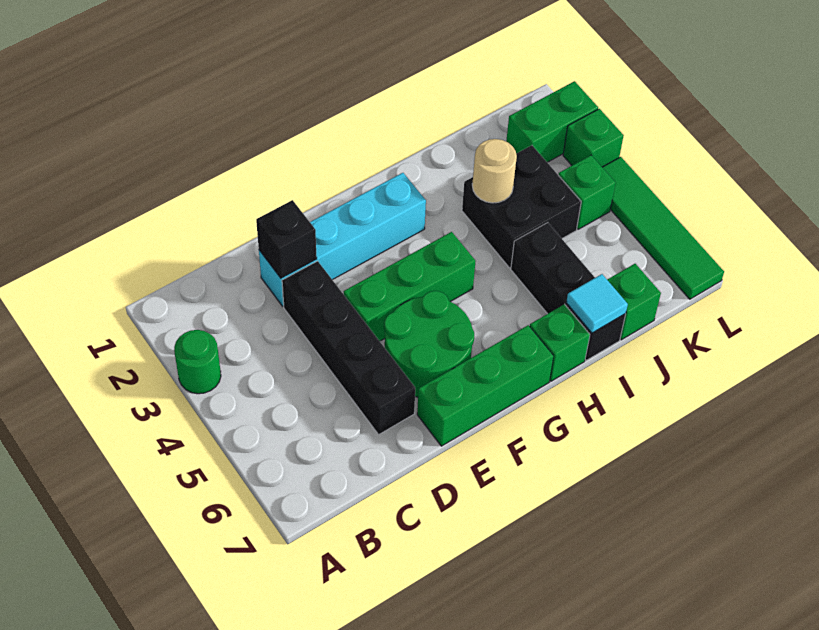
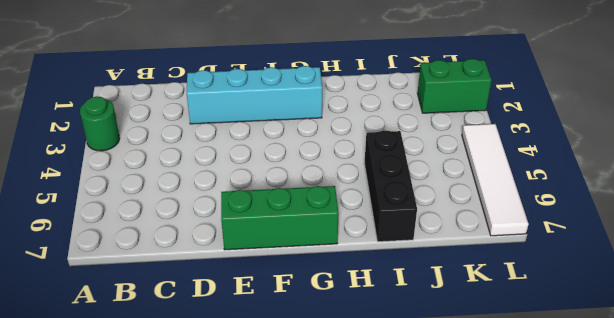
white tile L4:L7 level 1 -> green tile L4:L7 level 1
none -> black brick D3:D6 level 1
none -> green brick E4:G4 level 1
none -> green round brick E5:F6 level 1

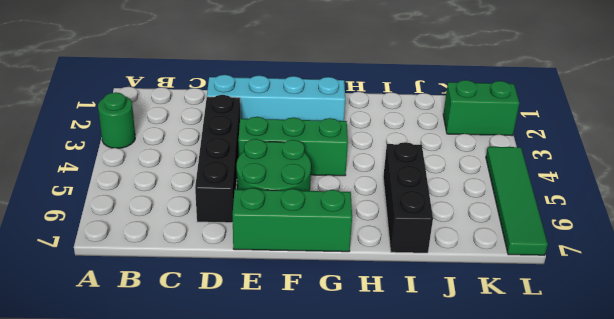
none -> green brick H7 level 1
none -> black brick I3:J4 level 1
none -> green brick J7 level 1

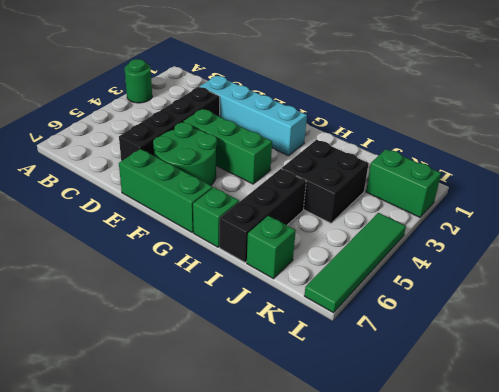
none -> green brick K4 level 1
none -> green brick L3 level 1
none -> black brick D2 level 2

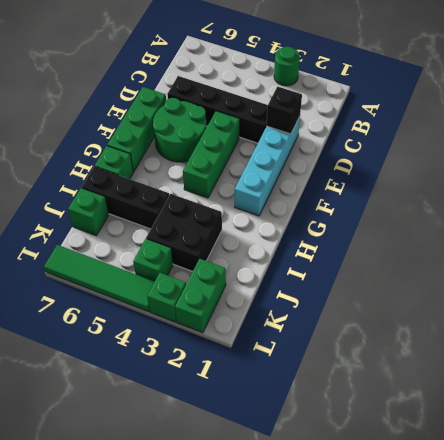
none -> tan round brick I3 level 2
none -> cyan tile I7 level 2

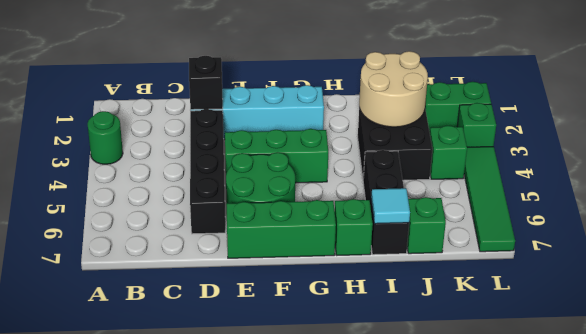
tan round brick I2:J3 level 2 -> tan round brick I3 level 2

